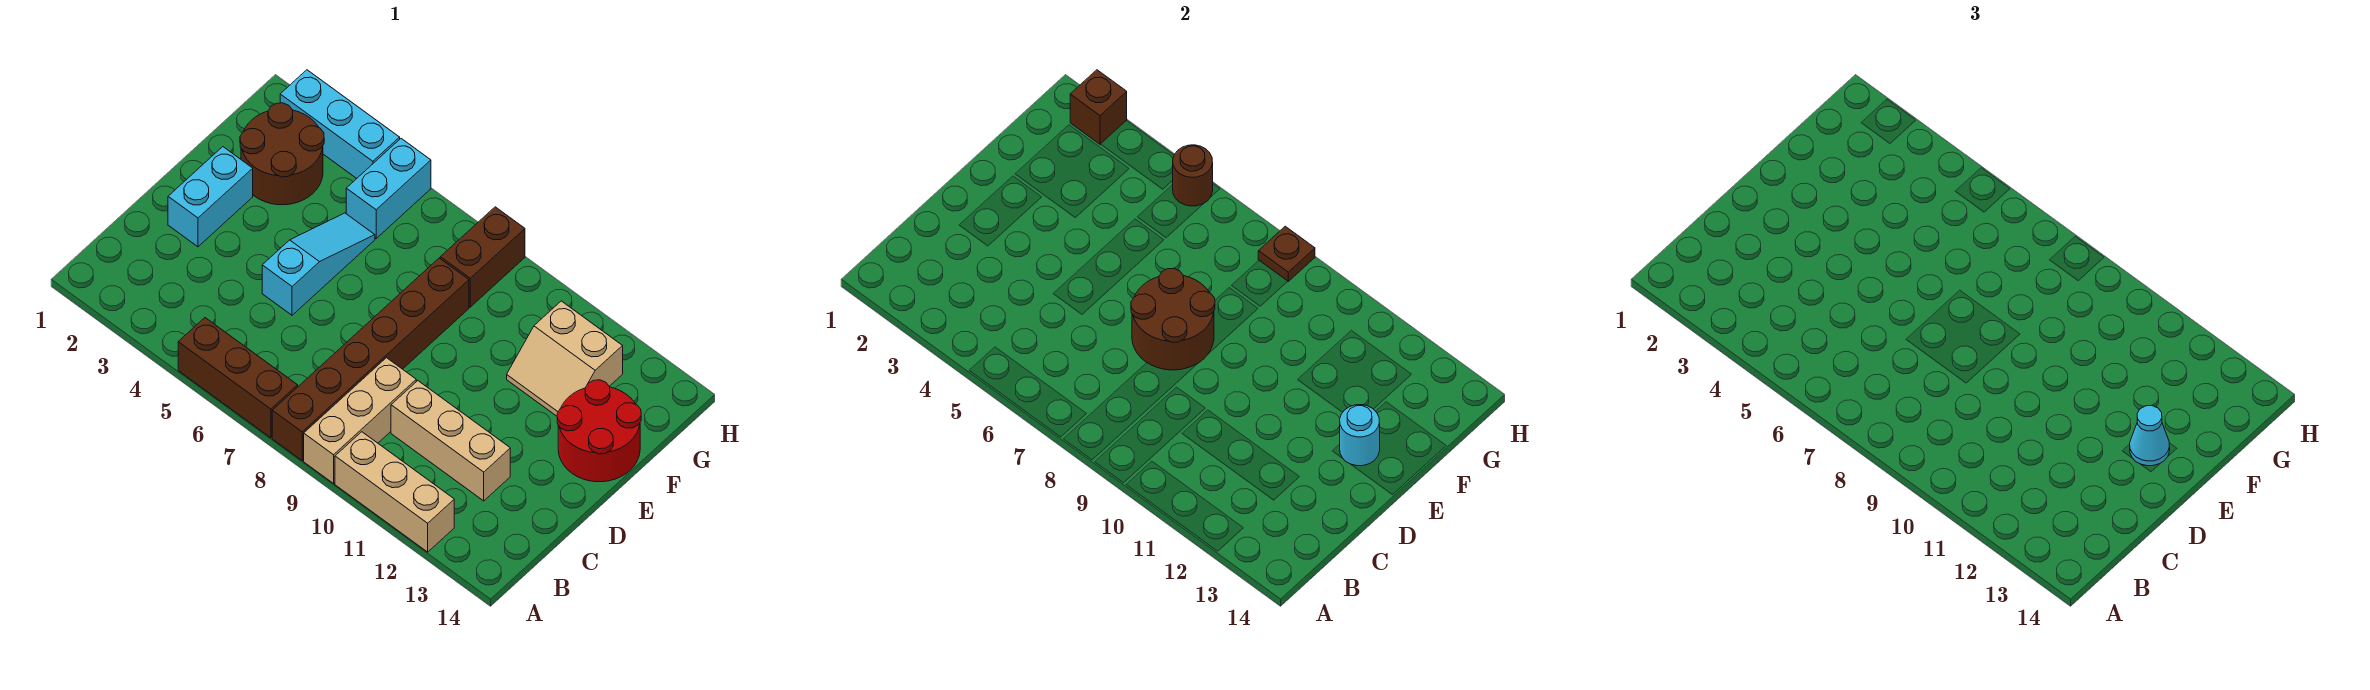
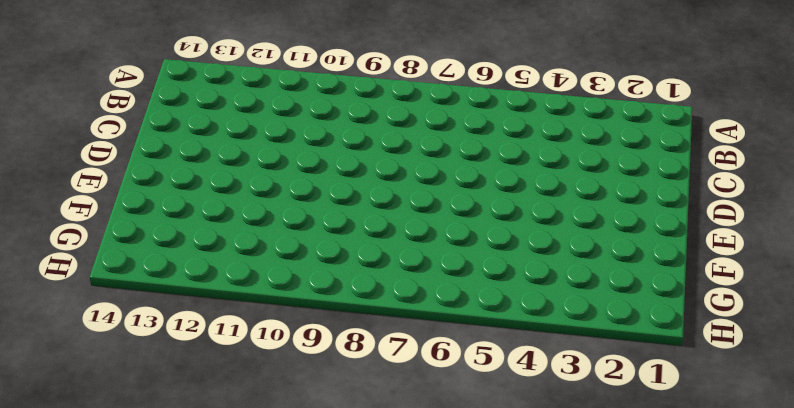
none -> brown brick A5:A7 level 1
none -> brown brick A8:F8 level 1
none -> tan brick A9:C9 level 1

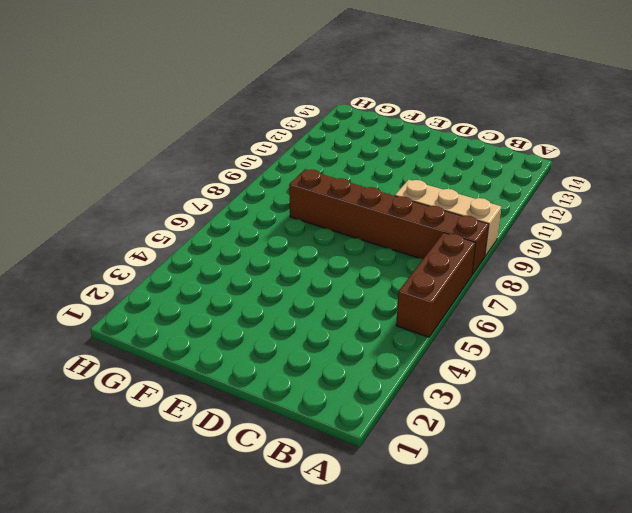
none -> tan brick A10:A12 level 1
none -> tan brick C10:C12 level 1
none -> cyan brick D2:E2 level 1

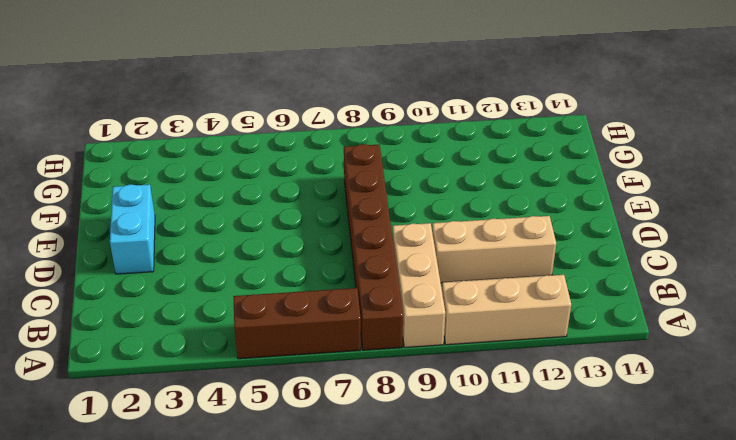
none -> cyan slope D5:F5 level 1 top D
none -> red round brick E13:F14 level 1
none -> brown round brick F2:G3 level 1

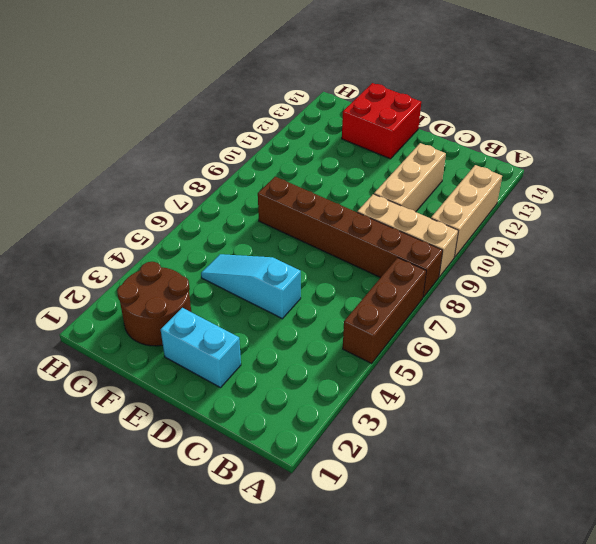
red brick E13:F14 level 1 -> red round brick E13:F14 level 1
none -> tan slope F11:G12 level 1 top G
none -> cyan brick G5:H5 level 1
none -> brown brick G8:H8 level 1

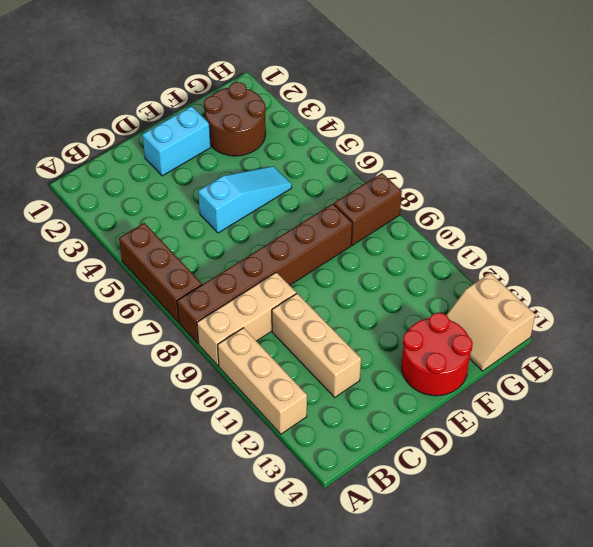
tan slope G13:H14 level 1 top H -> tan slope F11:G12 level 1 top G
none -> cyan brick G5:H5 level 1
none -> cyan brick H2:H4 level 1
none -> brown round brick D7:E8 level 2

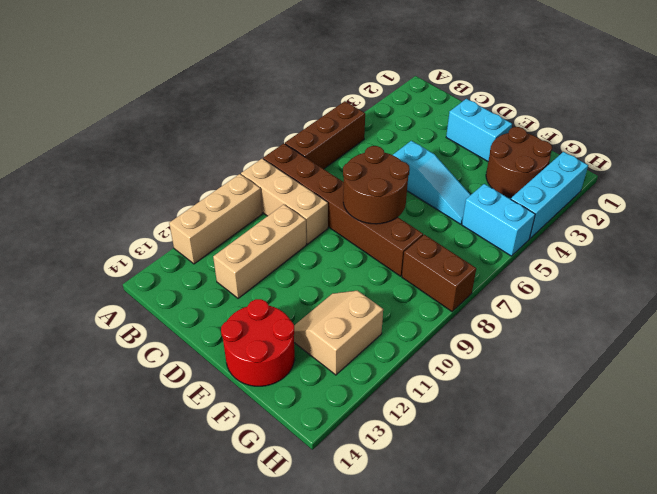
none -> cyan round brick E13 level 2
none -> brown brick H2 level 2
none -> brown round brick H5 level 2

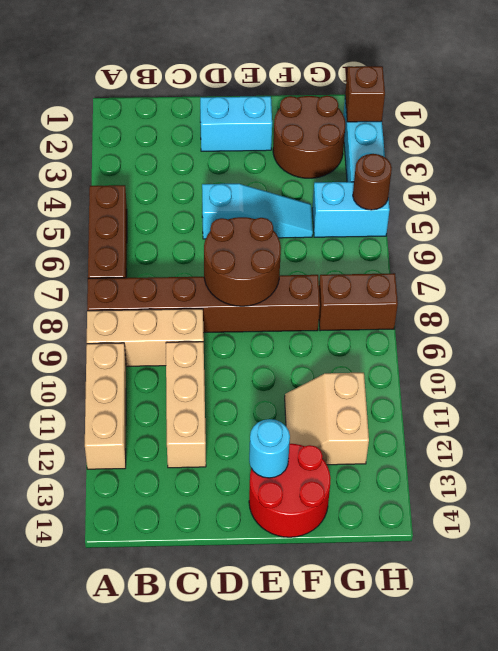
none -> brown plate H8 level 2
none -> cyan cone E13 level 3

